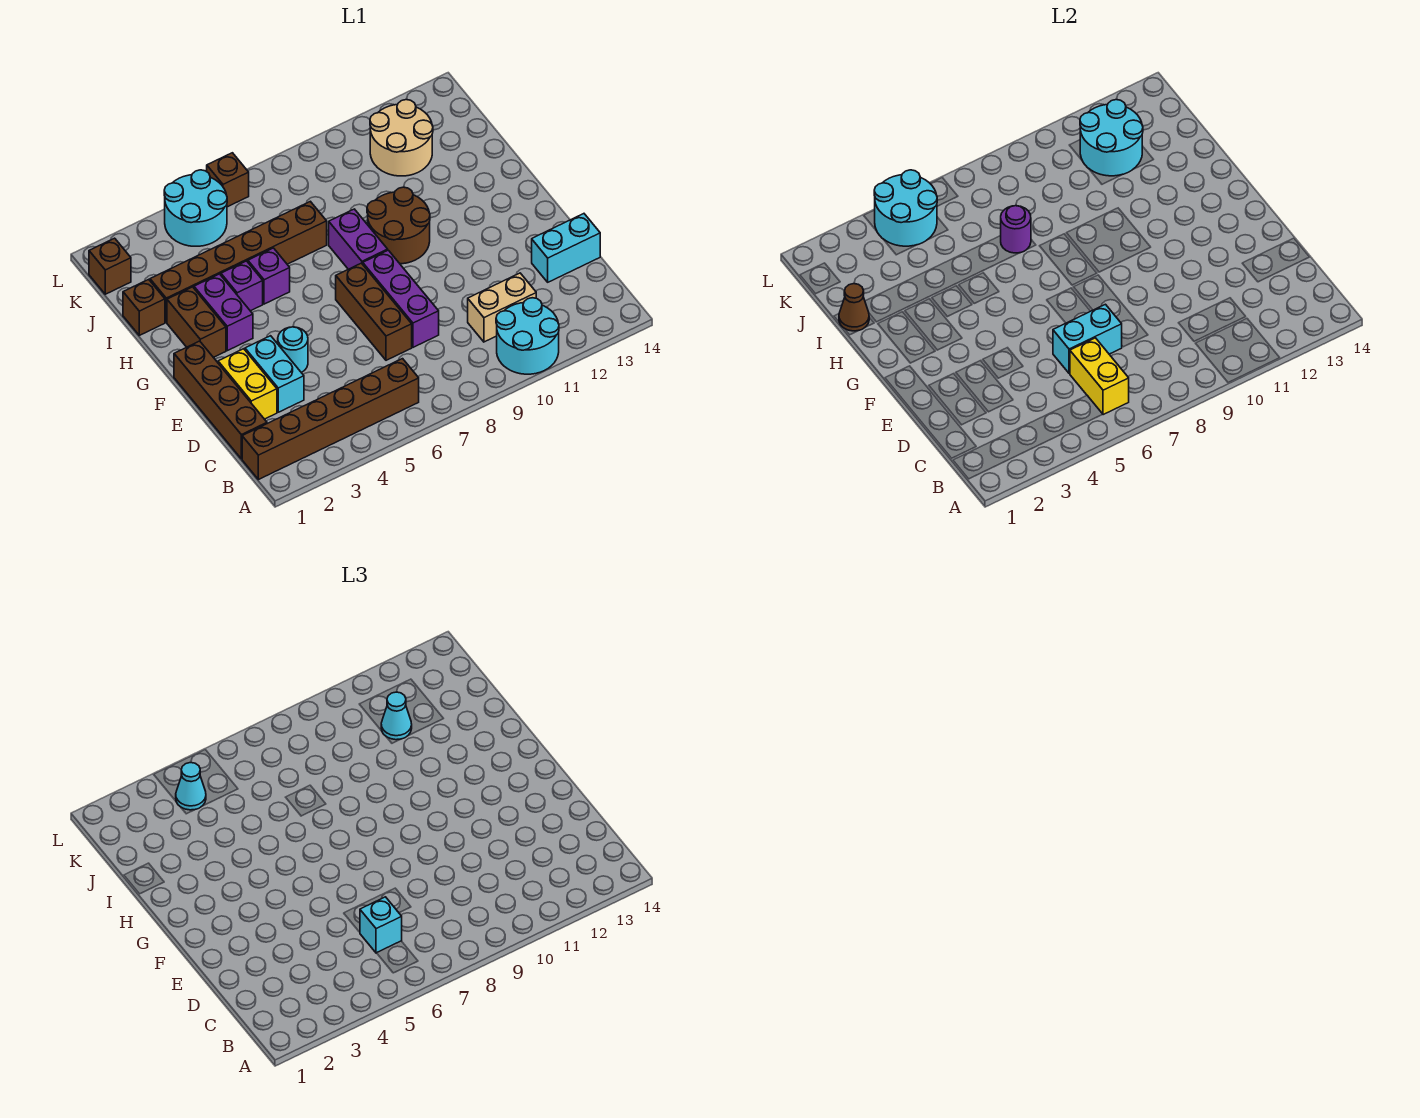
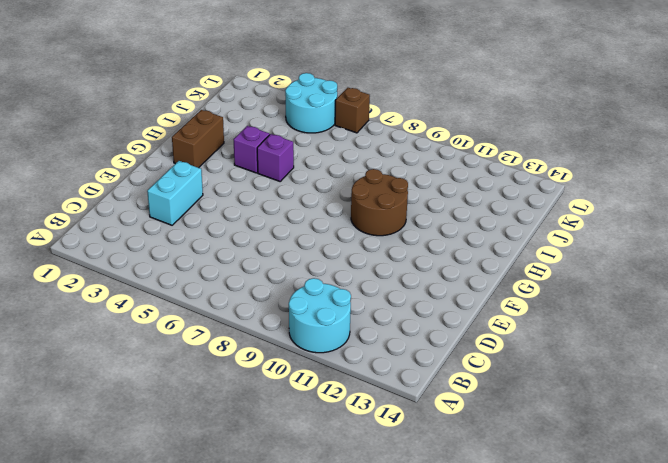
none -> brown brick B1:B6 level 1
none -> brown brick C1:F1 level 1
none -> tan brick C10:C11 level 1
none -> yellow brick D2:E2 level 1

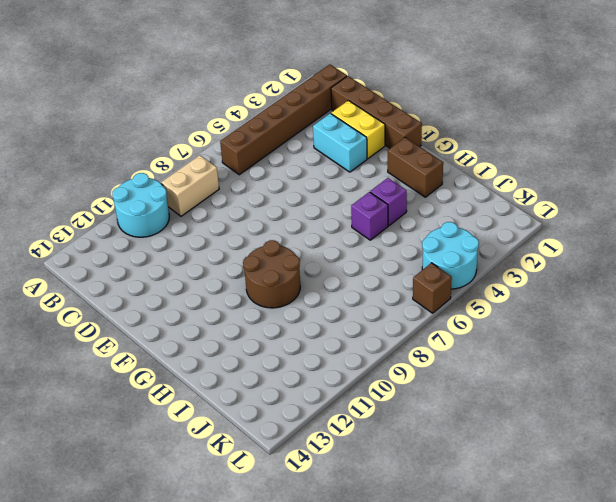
tan brick B8:B9 level 1 -> tan brick C10:C11 level 1
none -> brown brick D7:F7 level 1
none -> purple brick D8:F8 level 1
none -> cyan brick D13:D14 level 1
none -> cyan round brick E4 level 1

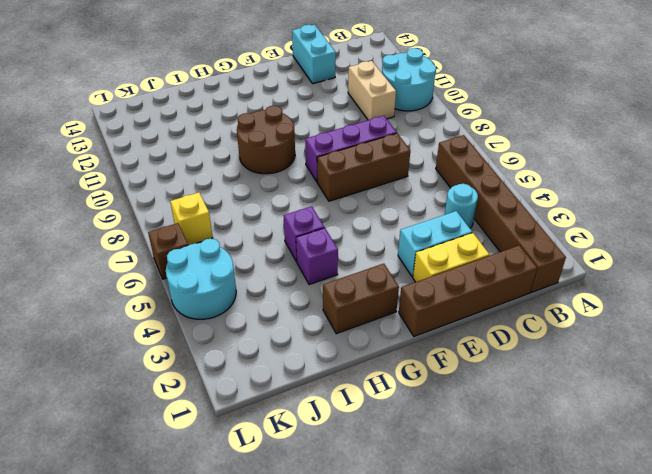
cyan round brick C4 level 1 -> cyan round brick E4 level 1
yellow brick K7 level 1 -> none
none -> purple brick G3:H3 level 1
none -> purple brick G8:H8 level 1
none -> brown brick I1 level 1
none -> brown brick I2:I7 level 1

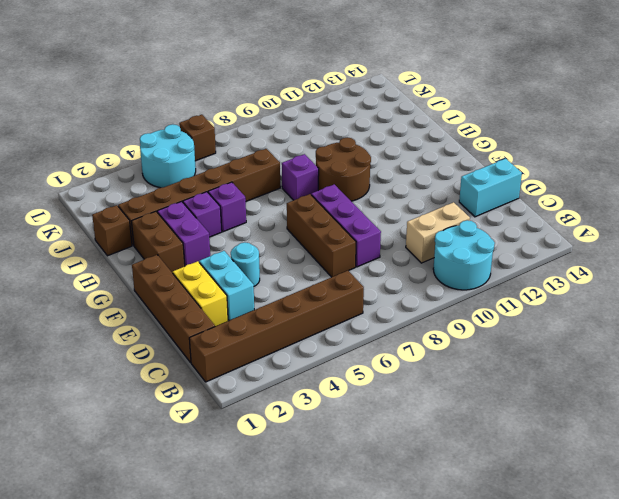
purple brick H8 level 1 -> purple brick G8:H8 level 1
none -> tan round brick J11:K12 level 1
none -> brown brick K1 level 1
none -> yellow brick B6:C6 level 2
none -> cyan brick D6:D7 level 2

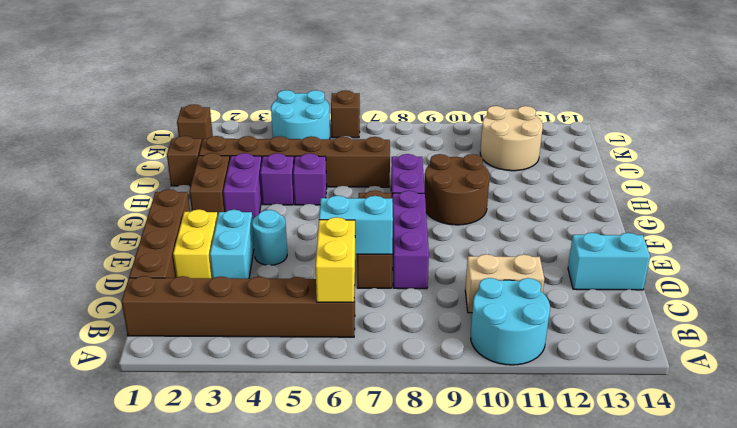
none -> brown cone I1 level 2
none -> purple round brick I7 level 2
none -> cyan round brick J11:K12 level 2
none -> cyan round brick K4:L5 level 2

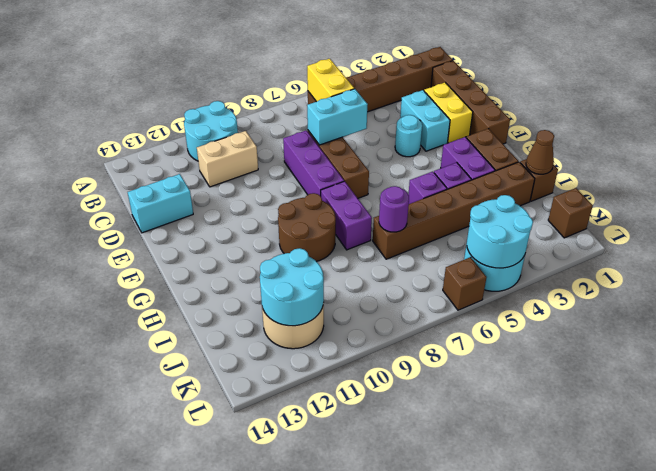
none -> cyan brick C6 level 3
none -> cyan cone J11 level 3
none -> cyan cone K4 level 3

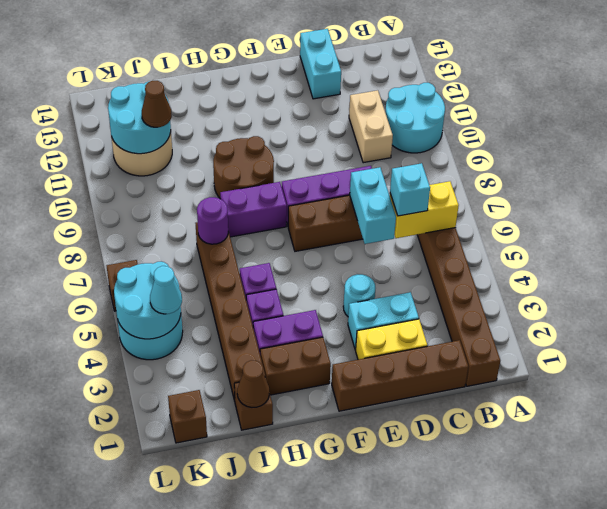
brown cone J11 level 3 -> cyan cone J11 level 3

